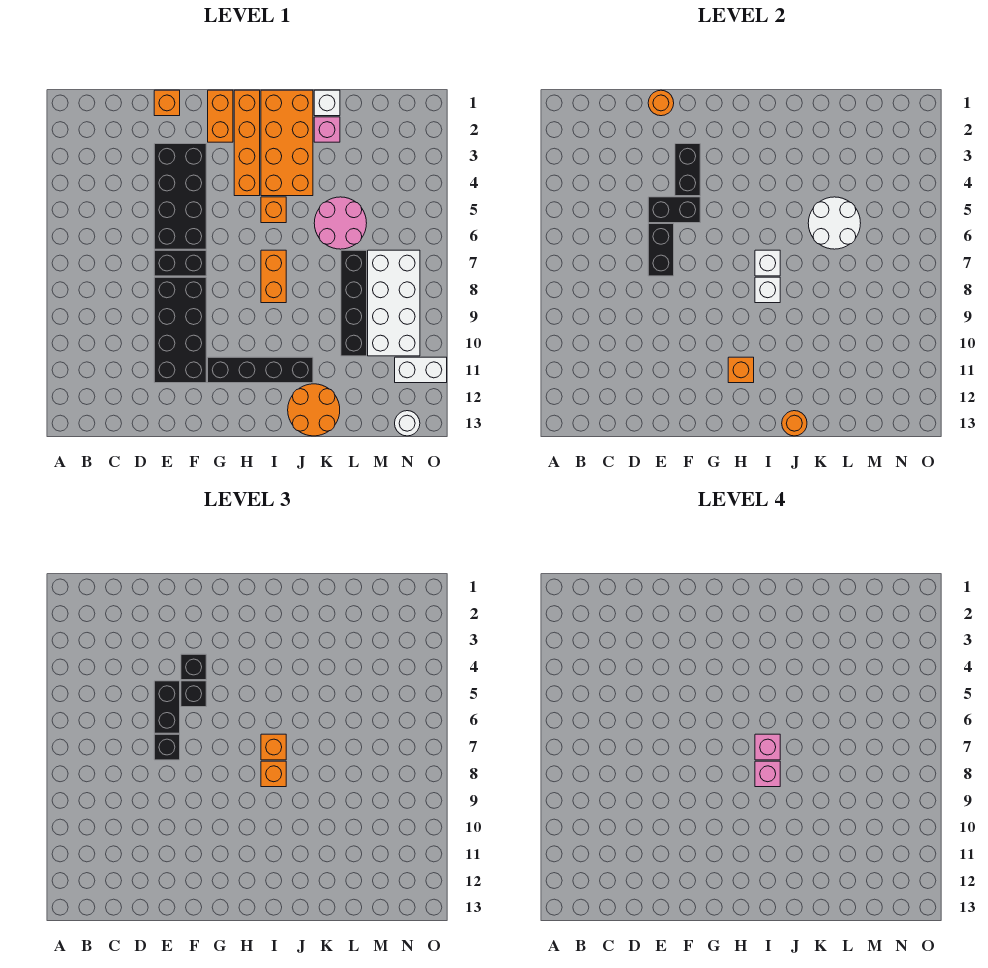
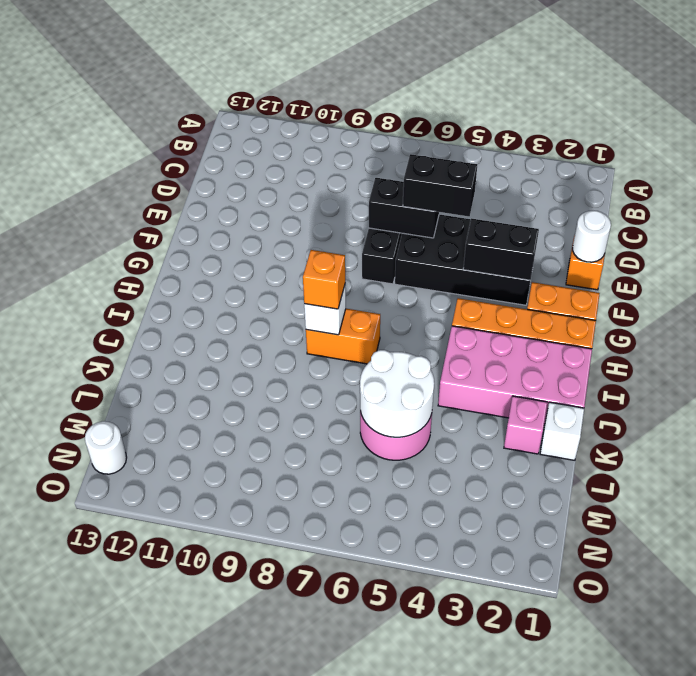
white round brick E1 level 2 -> orange round brick E1 level 2
pink brick I1:J4 level 1 -> orange brick I1:J4 level 1
none -> black brick E8:F11 level 1
none -> black brick G11:J11 level 1
none -> orange brick I5 level 1
none -> orange round brick J12:K13 level 1

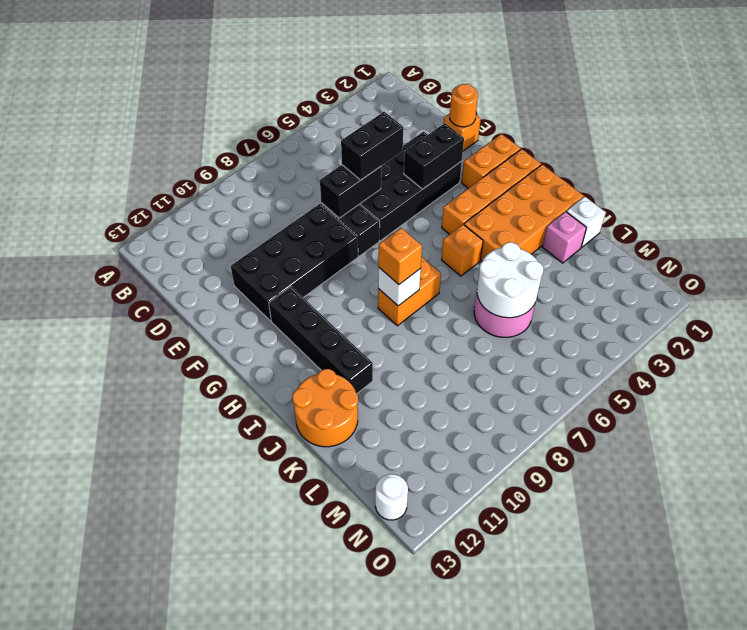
none -> black brick L7:L10 level 1
none -> white brick M7:N10 level 1
none -> white brick N11:O11 level 1
none -> black brick E5:F5 level 2

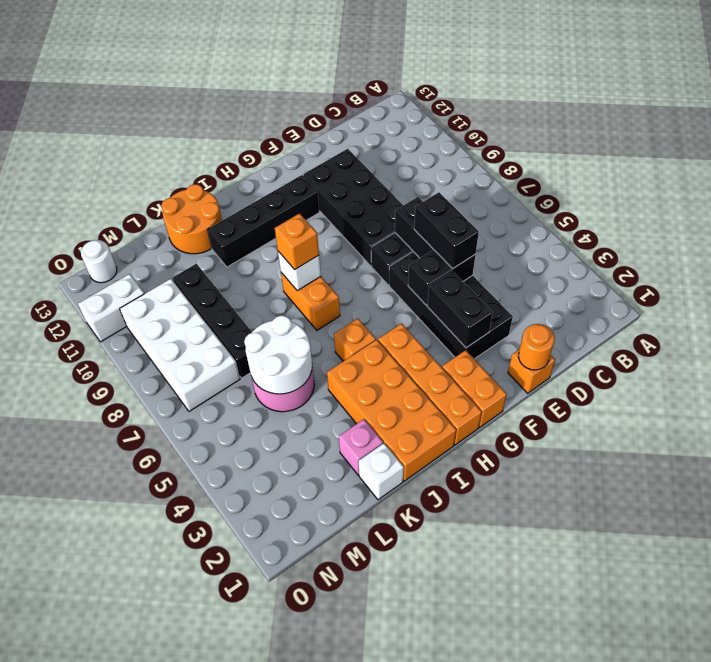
none -> orange brick H11 level 2
none -> white brick I7 level 2
none -> orange round brick J13 level 2
none -> black brick E7 level 3

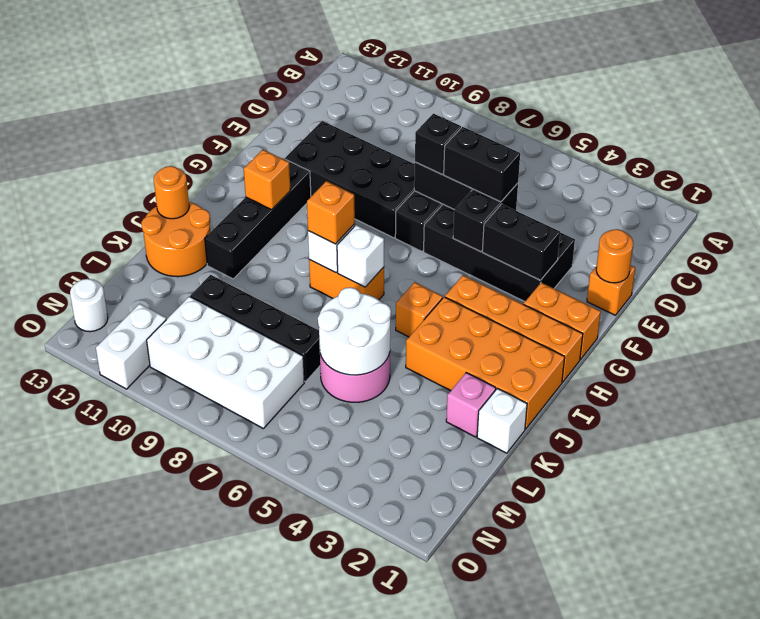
none -> black brick F4 level 3
none -> black brick F5 level 3
none -> orange brick I7 level 3
none -> pink brick I7 level 4

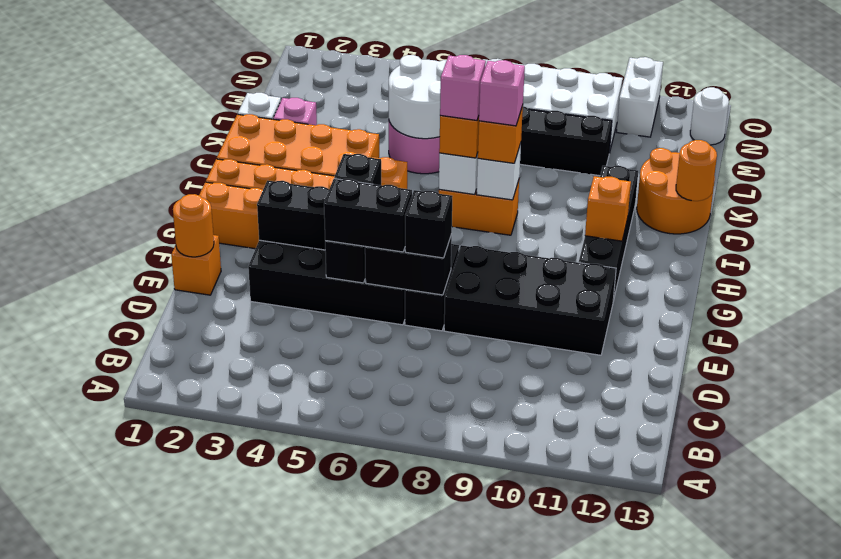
none -> black brick F4 level 3

